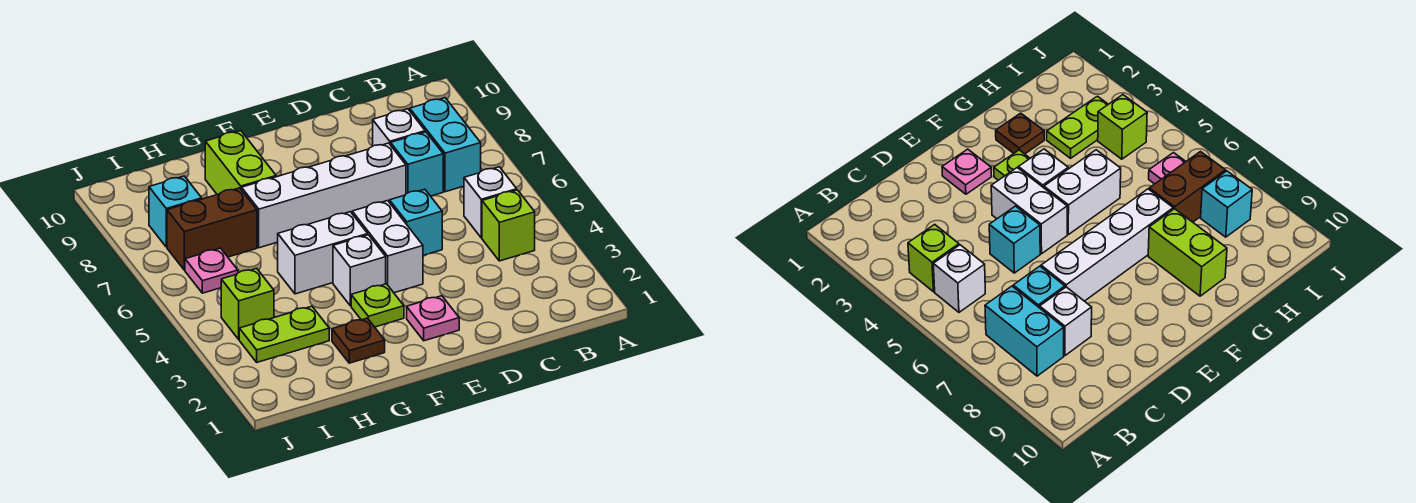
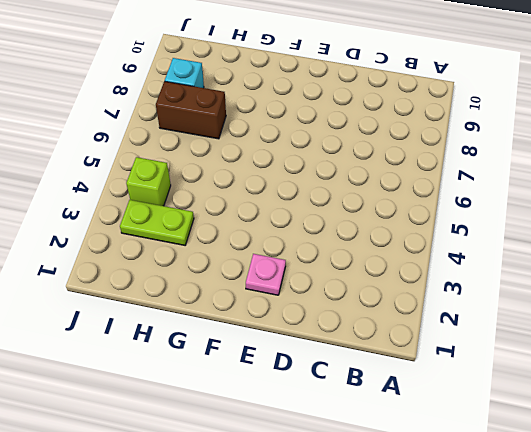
none -> lime brick B4 level 1
none -> white brick B5 level 1
none -> cyan brick B7:B8 level 1

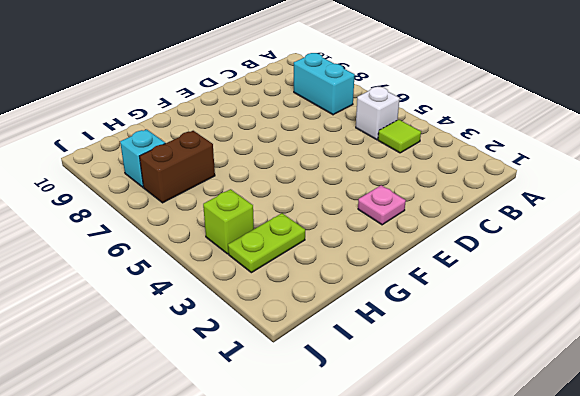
lime tile B4 level 1 -> lime brick B4 level 1
none -> cyan brick C7 level 1
none -> white brick C8 level 1
none -> cyan brick D5 level 1

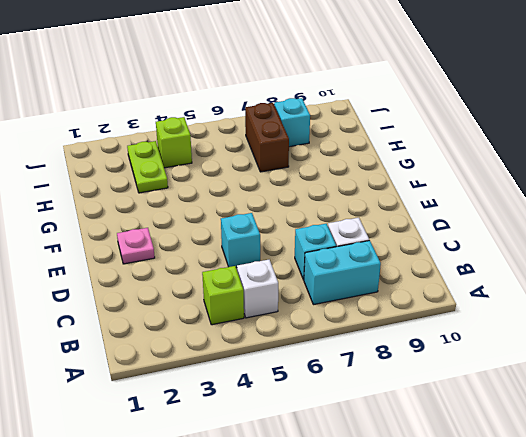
none -> white brick D7:G7 level 1
none -> white brick E4:E5 level 1
none -> lime plate F3 level 1

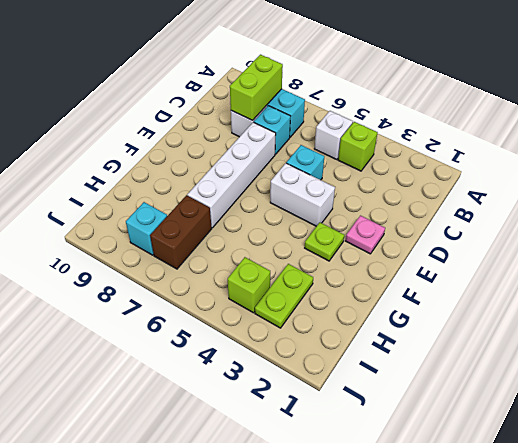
lime brick B8:C8 level 2 -> lime brick G8:G9 level 1
none -> white brick F4 level 1
none -> white brick F5:G5 level 1
none -> brown plate G2 level 1

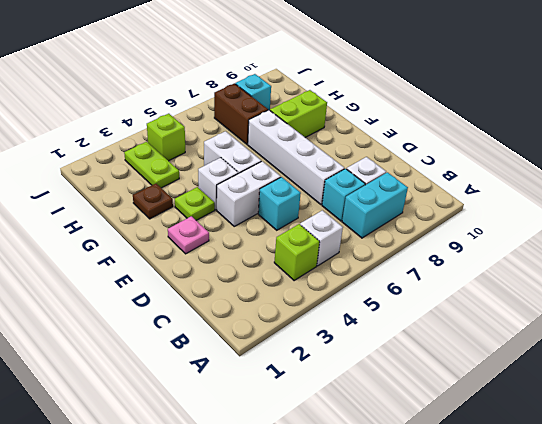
none -> pink plate I6 level 1

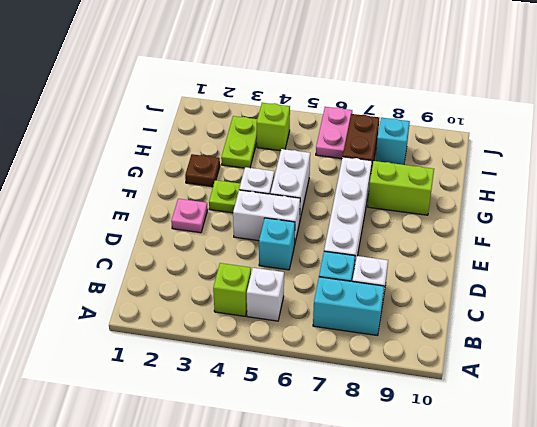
pink plate I6:J6 level 1 -> pink plate I6 level 1

